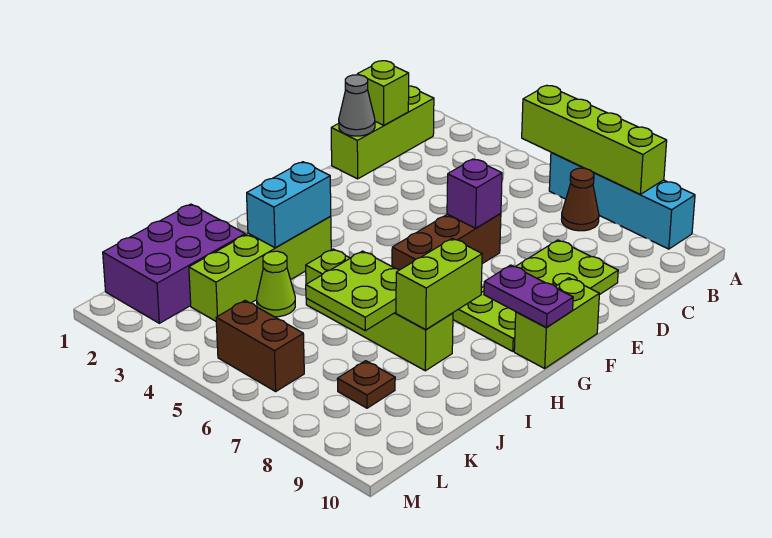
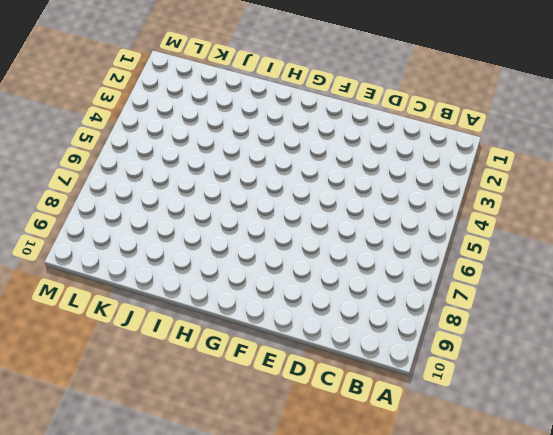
none -> cyan brick A6:A9 level 1
none -> lime brick B1:D1 level 1
none -> brown cone B7 level 1

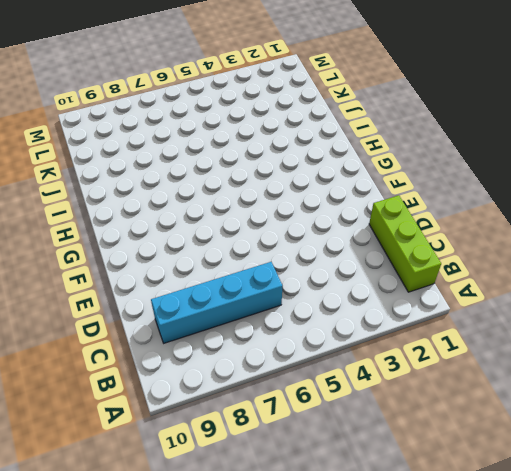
cyan brick C6:C9 level 1 -> cyan brick A6:A9 level 1
none -> brown cone B7 level 1
none -> lime plate D8:G9 level 1
none -> brown brick E6:G6 level 1

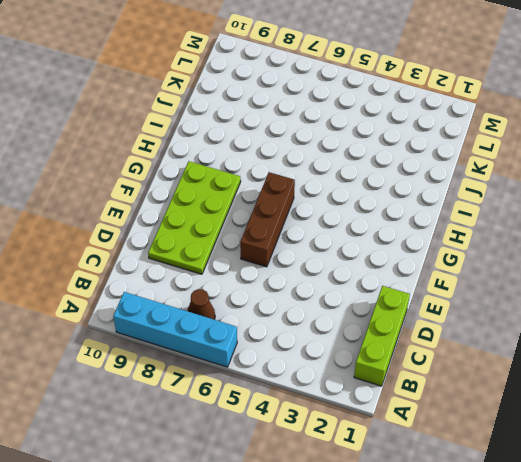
none -> lime brick F10:G10 level 1
none -> lime brick H3:K3 level 1
none -> lime brick I5:I8 level 1

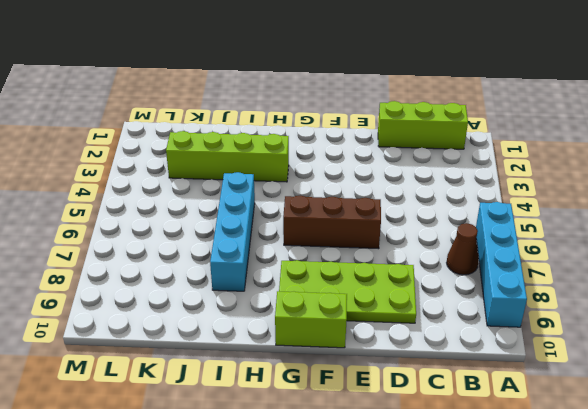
cyan brick I5:I8 level 1 -> lime brick I5:I8 level 1
none -> purple brick J1:L2 level 1
none -> lime cone J4 level 1
none -> brown plate K8 level 1

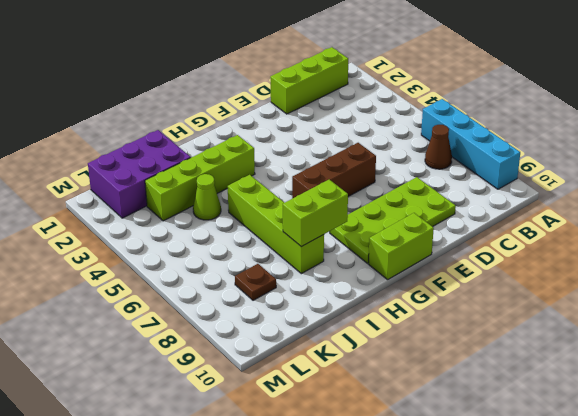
none -> brown brick L5:L6 level 1
none -> lime brick A5:A8 level 2
none -> lime brick C1 level 2

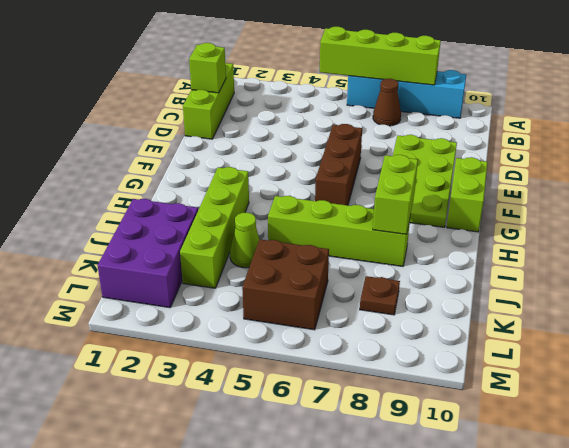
brown brick K5:L6 level 1 -> brown brick L5:L6 level 1
none -> grey cone D1 level 2
none -> purple brick E6 level 2
none -> purple plate G9:G10 level 2

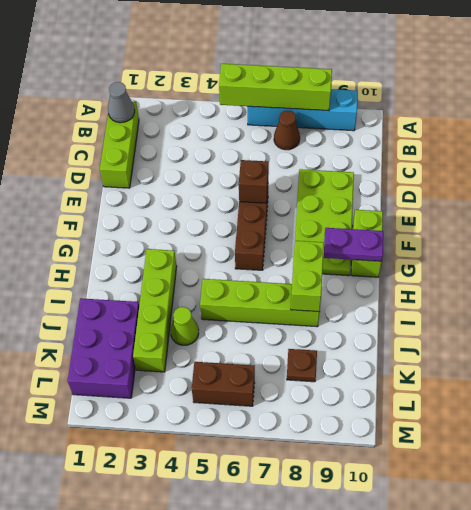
grey cone B1 level 2 -> grey cone D1 level 2
brown brick E6 level 2 -> purple brick E6 level 2
none -> lime brick C1 level 2
none -> cyan brick H3:I3 level 2
none -> lime plate I6:J7 level 2

